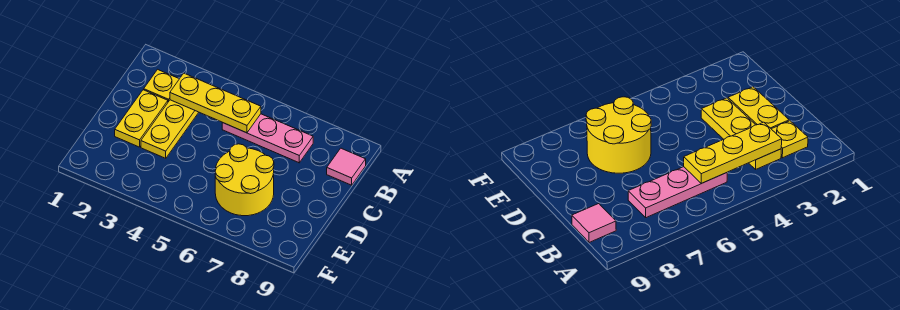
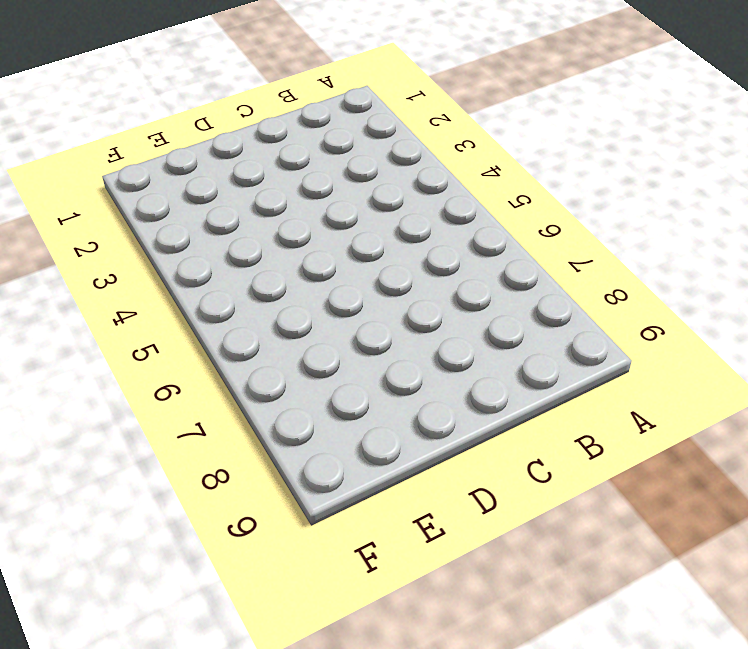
none -> yellow plate B2 level 1
none -> yellow plate B3:D3 level 1

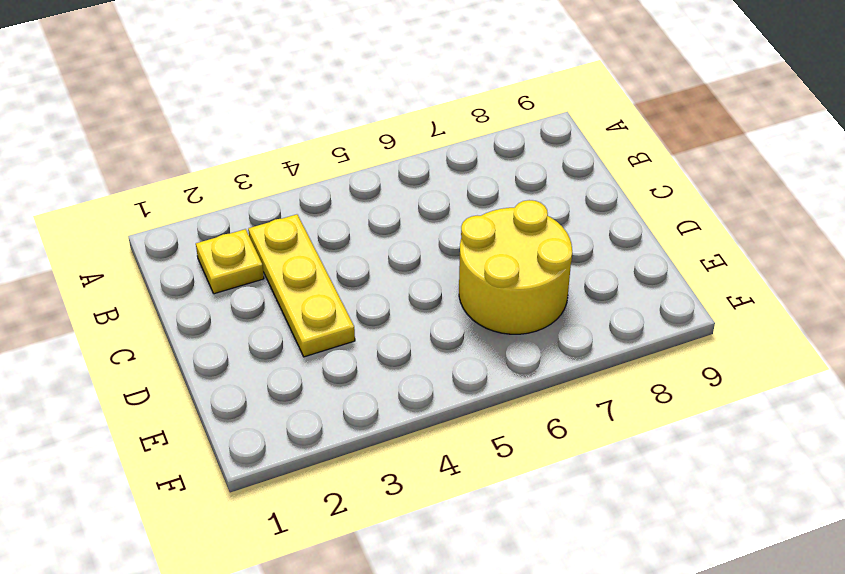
none -> pink plate B5:B7 level 1
none -> pink tile B9 level 1

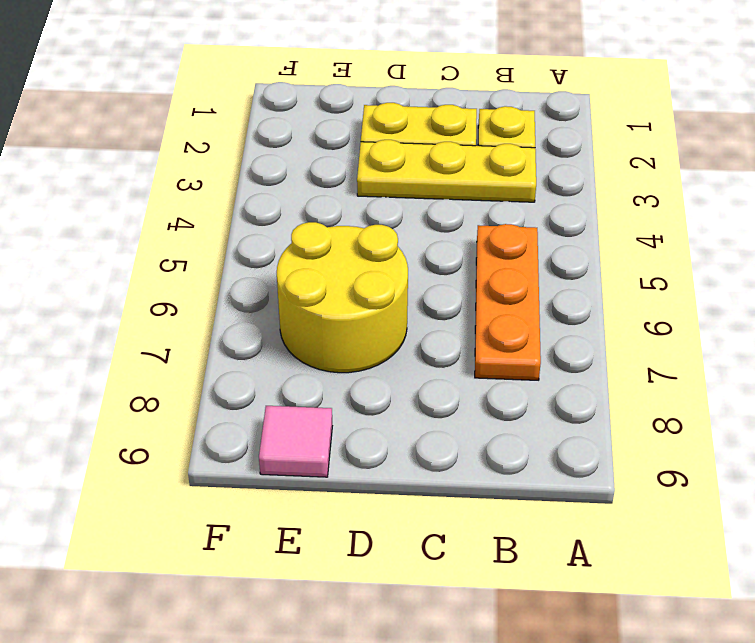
orange plate B5:B7 level 1 -> pink plate B5:B7 level 1
pink tile E9 level 1 -> pink tile B9 level 1
none -> yellow plate B3:B5 level 2

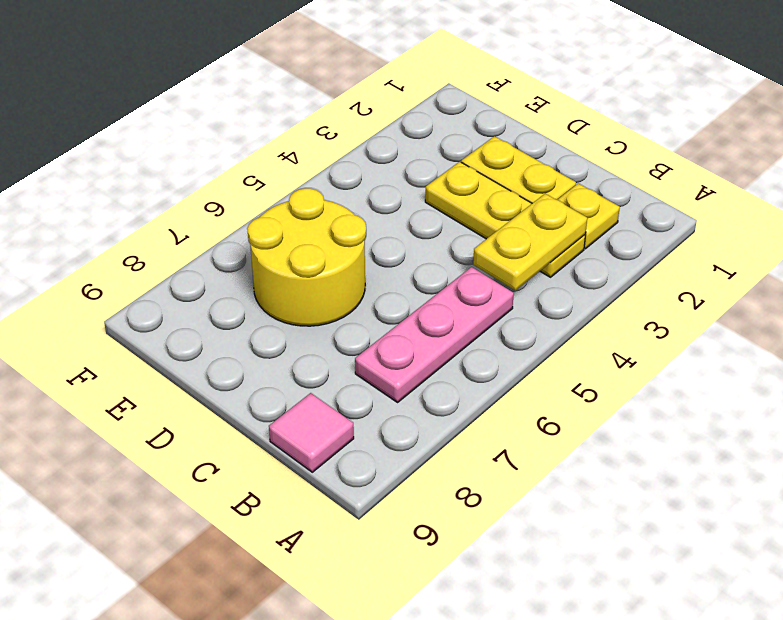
yellow plate B3:B4 level 2 -> yellow plate B3:B5 level 2

